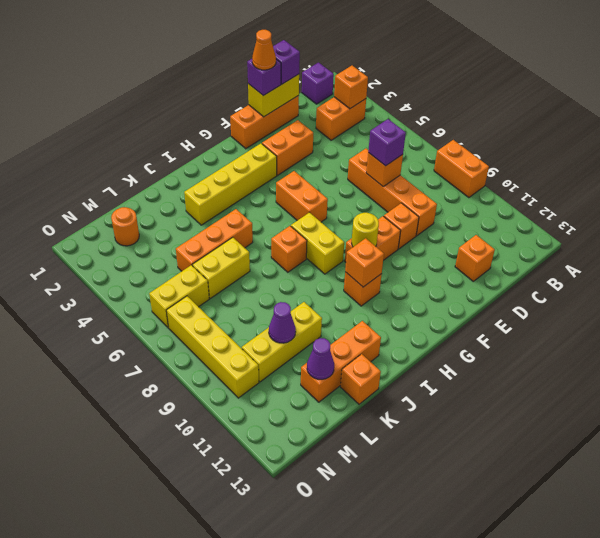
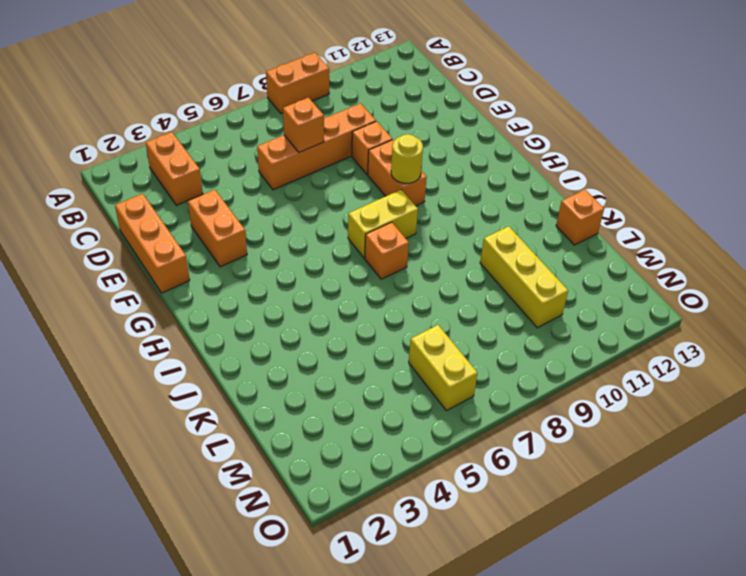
none -> purple brick B1 level 1
none -> orange brick D12 level 1
none -> yellow brick G3:J3 level 1
none -> orange brick G5:G6 level 1

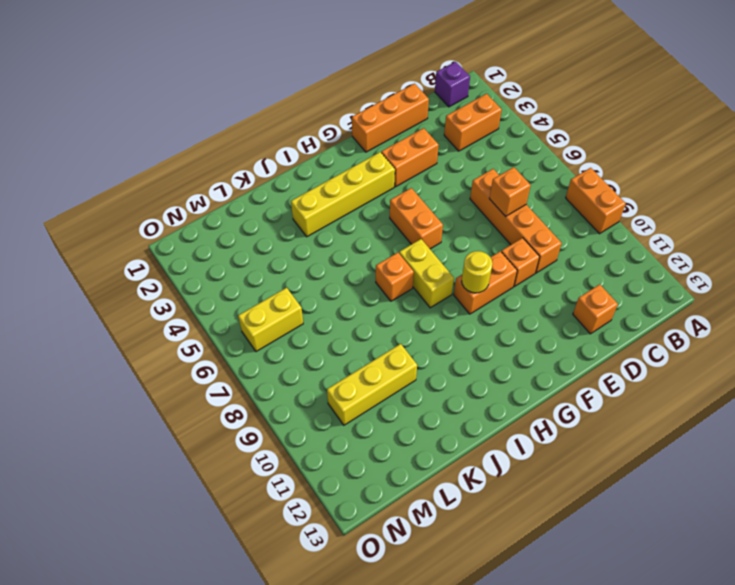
none -> orange brick H10 level 1
none -> orange brick J5:L5 level 1
none -> orange brick J12:L12 level 1
none -> yellow brick K6:L6 level 1

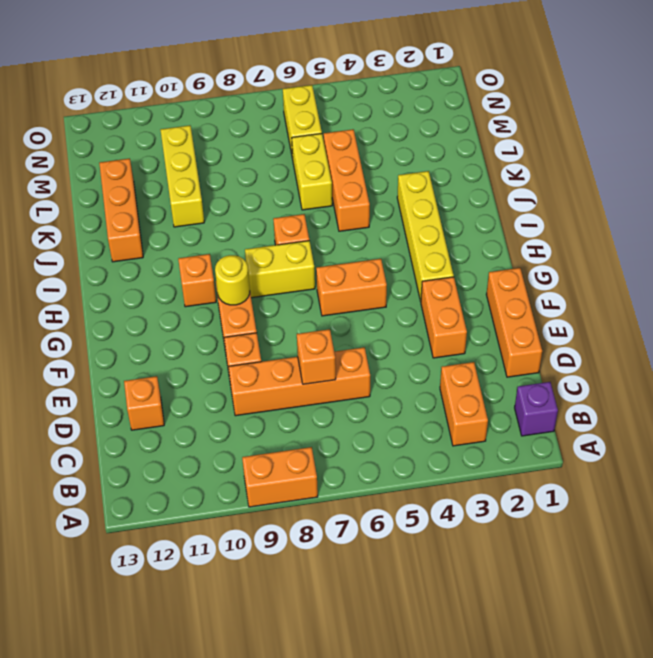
none -> orange brick K13 level 1
none -> orange round brick M2 level 1
none -> yellow brick N7:N10 level 1
none -> orange brick B3 level 2

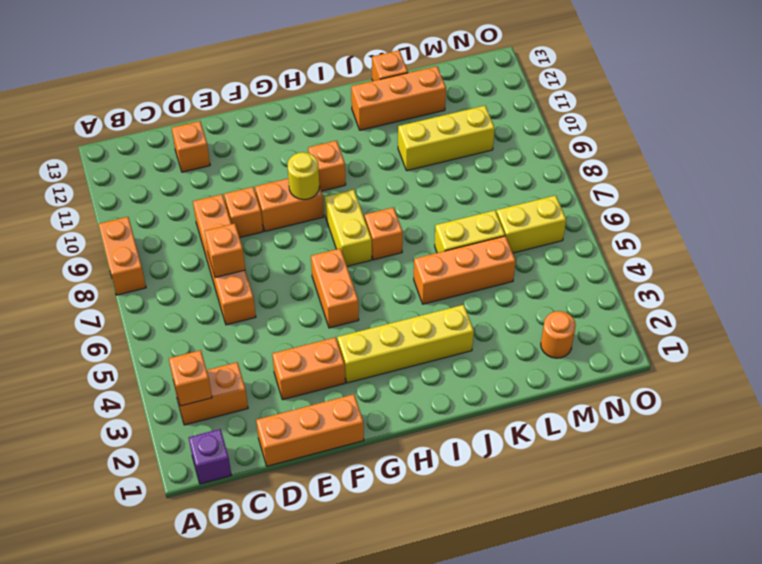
none -> yellow brick N7:N10 level 1
none -> yellow brick D1:E1 level 2
none -> orange brick H10 level 2
none -> purple cone L10 level 2

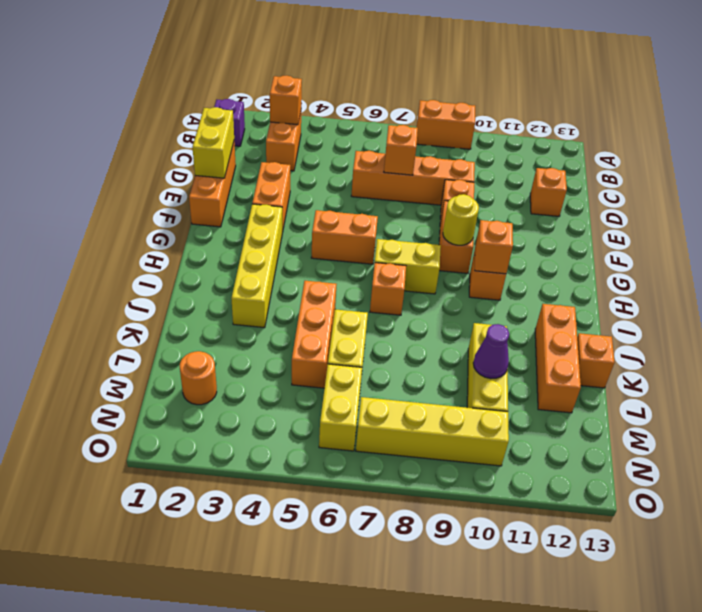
none -> purple cone L12 level 2
none -> purple brick D1 level 3
none -> purple brick D7 level 3
none -> purple brick E1 level 3

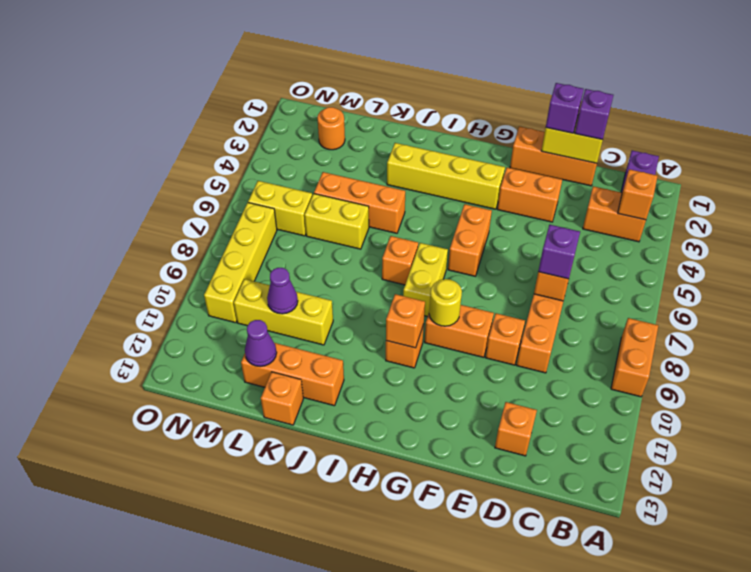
none -> orange cone E1 level 4

